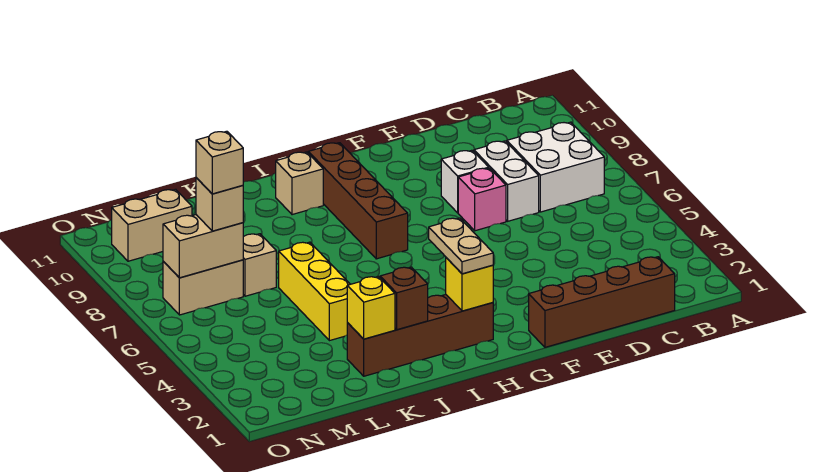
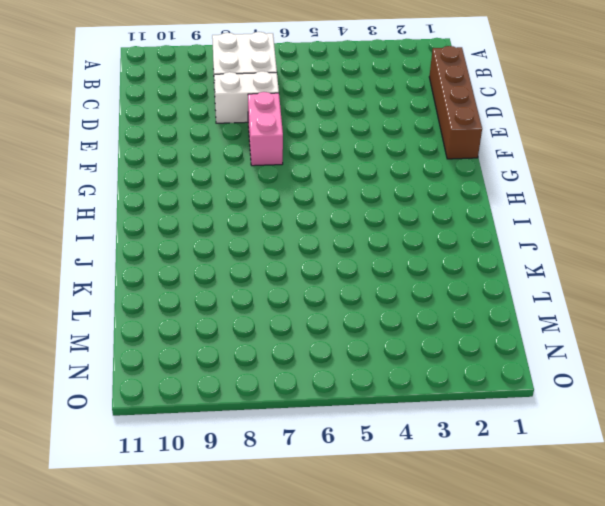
pink brick E7:F7 level 1 -> pink brick E7 level 1
none -> white brick E8 level 1
none -> brown brick H2:K2 level 1
none -> brown brick H7:H10 level 1

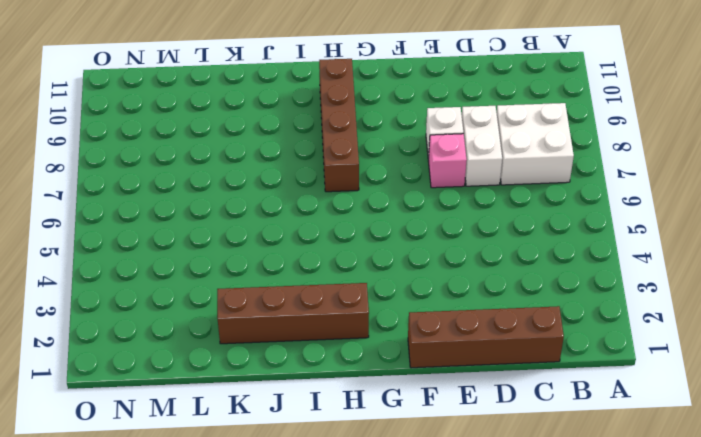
none -> tan brick I10 level 1
none -> yellow brick K4:K6 level 1
none -> tan brick L7 level 1

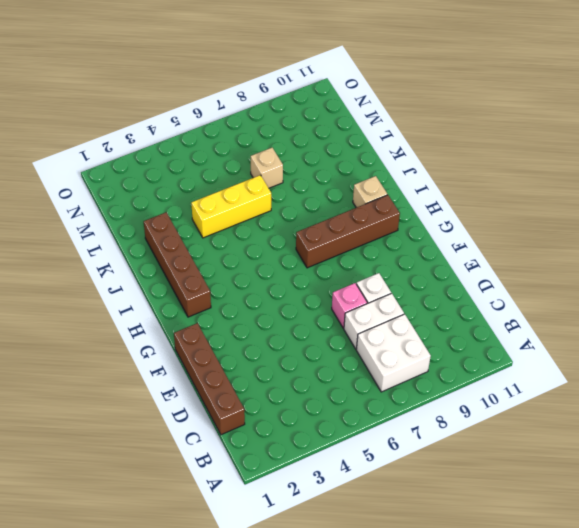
none -> tan brick M7:N7 level 1
none -> tan brick M10:N10 level 1
none -> yellow brick H2 level 2

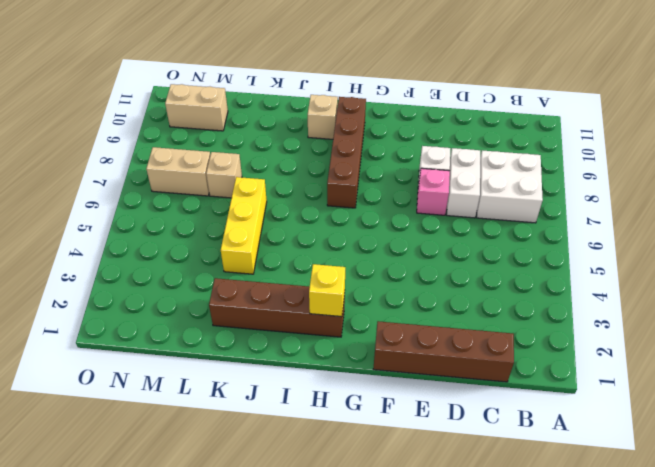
none -> brown brick J2 level 2
none -> yellow brick K2 level 2
none -> tan brick M7:N7 level 2

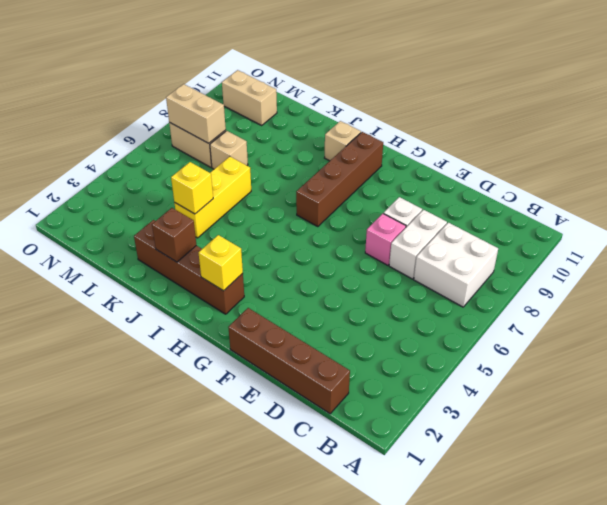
yellow brick K4 level 2 -> yellow brick K2 level 2
none -> tan plate H2:H3 level 3
none -> tan brick M7 level 3
none -> tan brick M7 level 4

